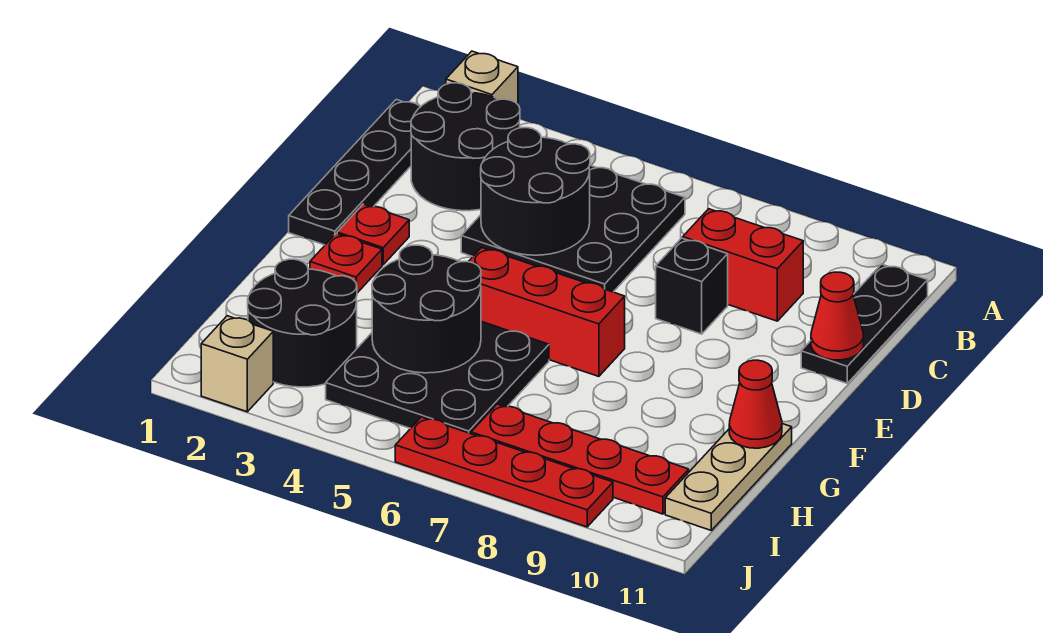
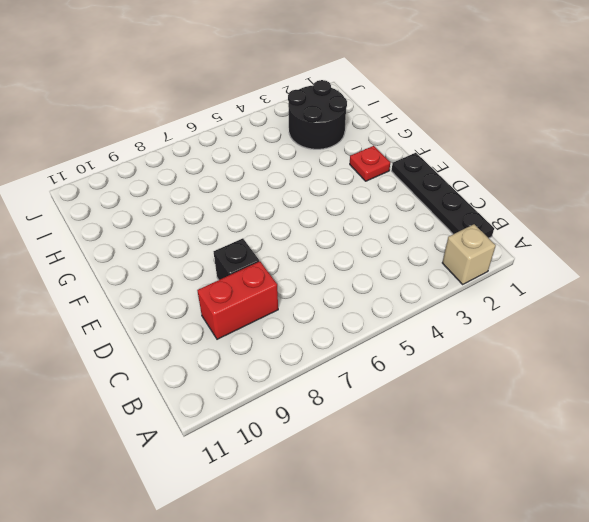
none -> black round brick B2:C3 level 1
none -> black plate B4:D6 level 1
none -> black plate B11:D11 level 1

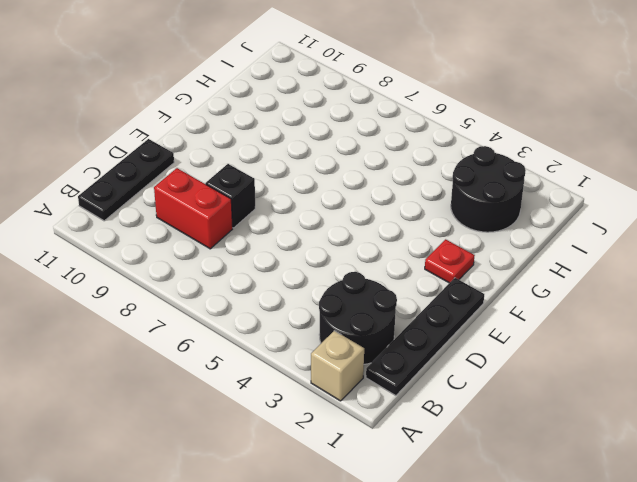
none -> black plate B4:D6 level 1
none -> red plate E2 level 1
none -> red brick F5:F7 level 1

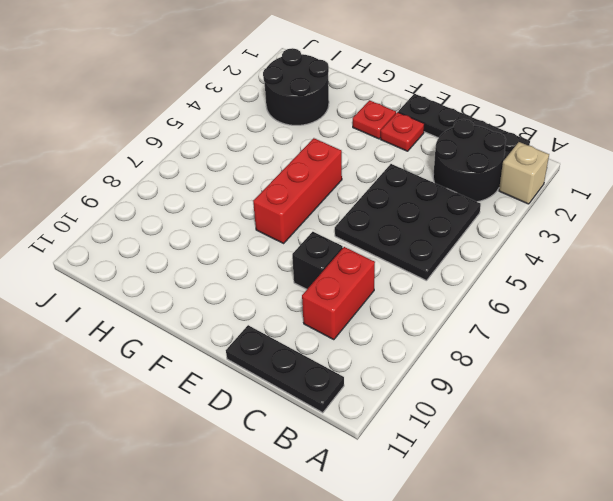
none -> black plate G4:I6 level 1
none -> tan plate G11:I11 level 1
none -> red plate I7:I10 level 1

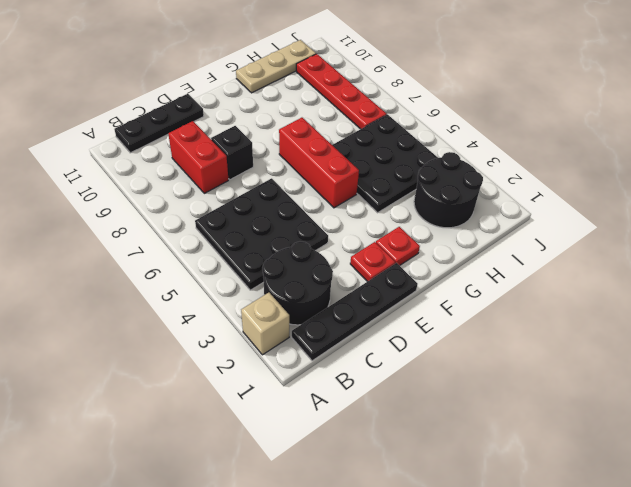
none -> tan brick J2 level 1
none -> red plate J6:J9 level 1
none -> black round brick C4:D5 level 2

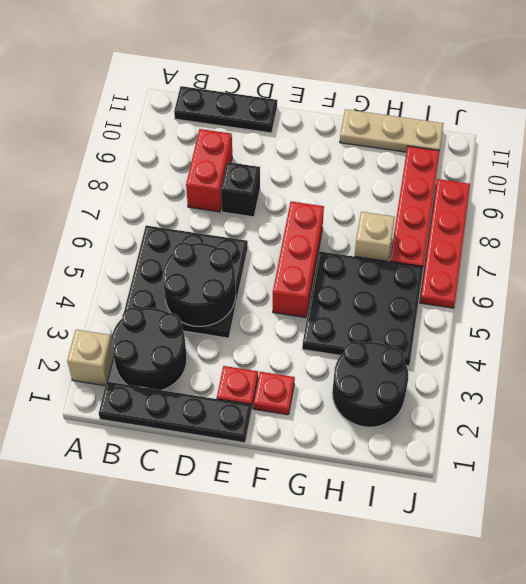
tan brick H7 level 1 -> tan brick J2 level 1
none -> red cone D11 level 2
none -> black round brick G4:H5 level 2
none -> red cone G11 level 2

